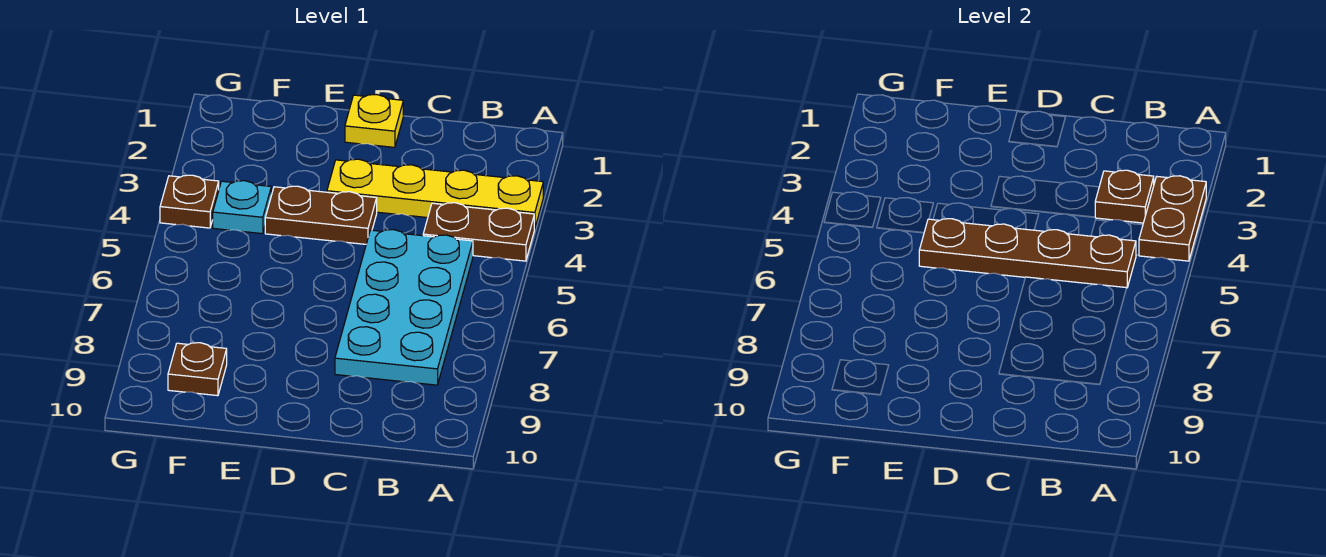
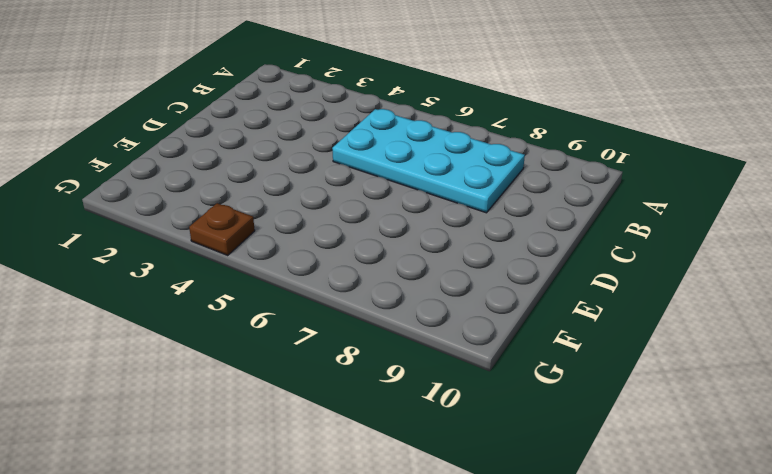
none -> yellow plate A3:D3 level 1
none -> brown plate A4:B4 level 1

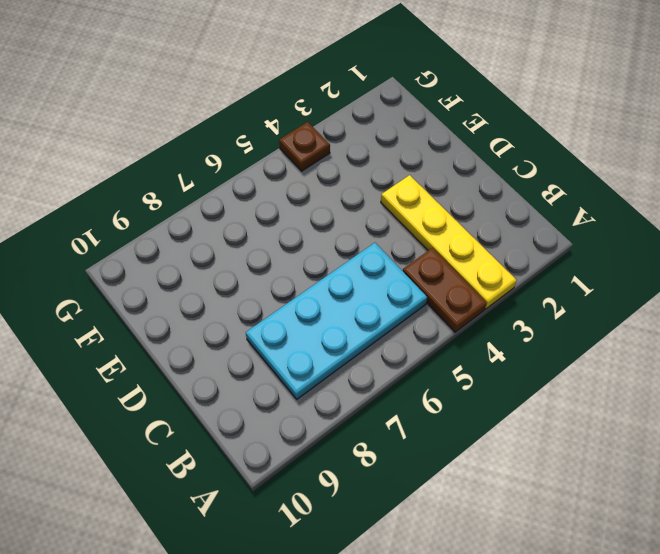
none -> yellow plate D1 level 1
none -> brown plate D4:E4 level 1

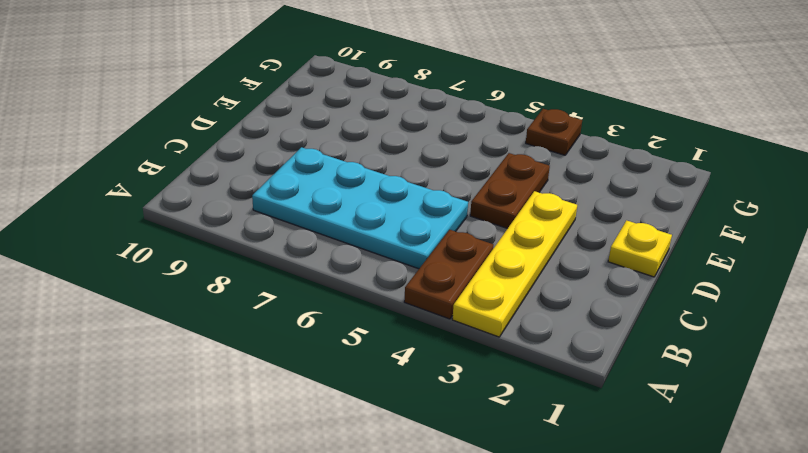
none -> cyan plate F4 level 1
none -> brown plate F9 level 1

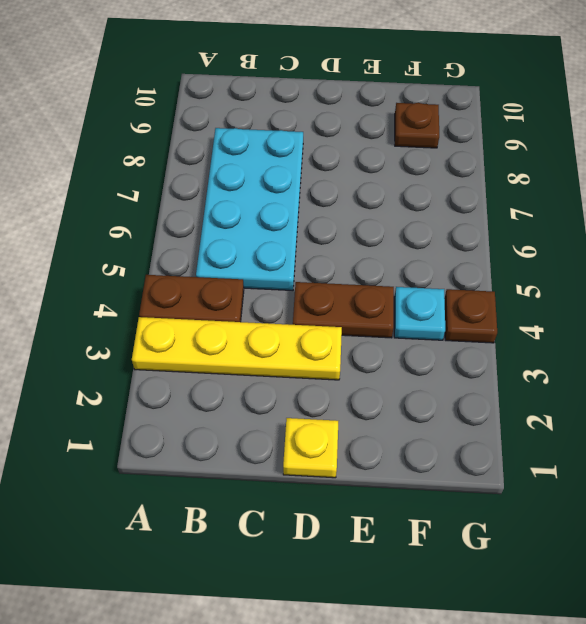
none -> brown plate A3:A4 level 2
none -> brown plate B3 level 2

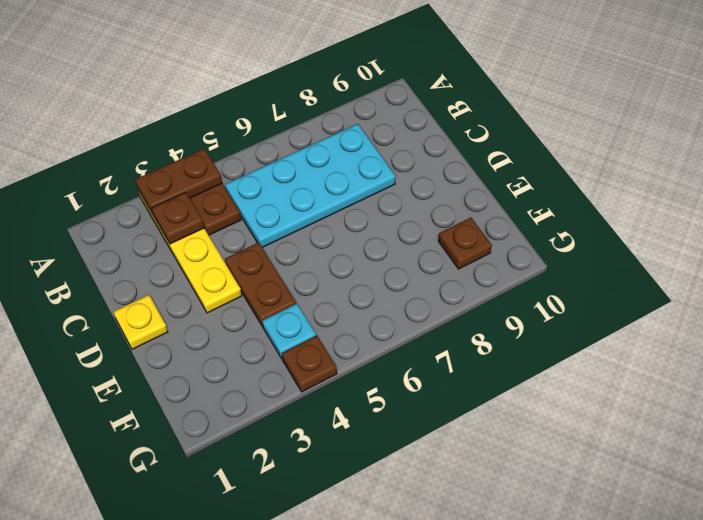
none -> brown plate B5:E5 level 2

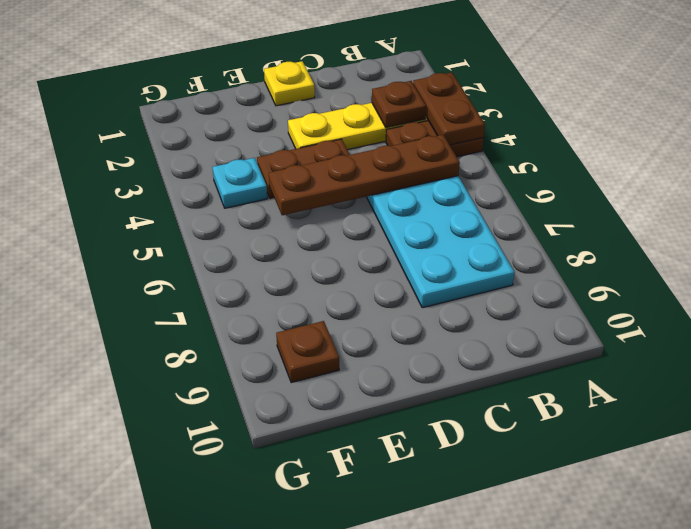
none -> brown plate G4 level 1

